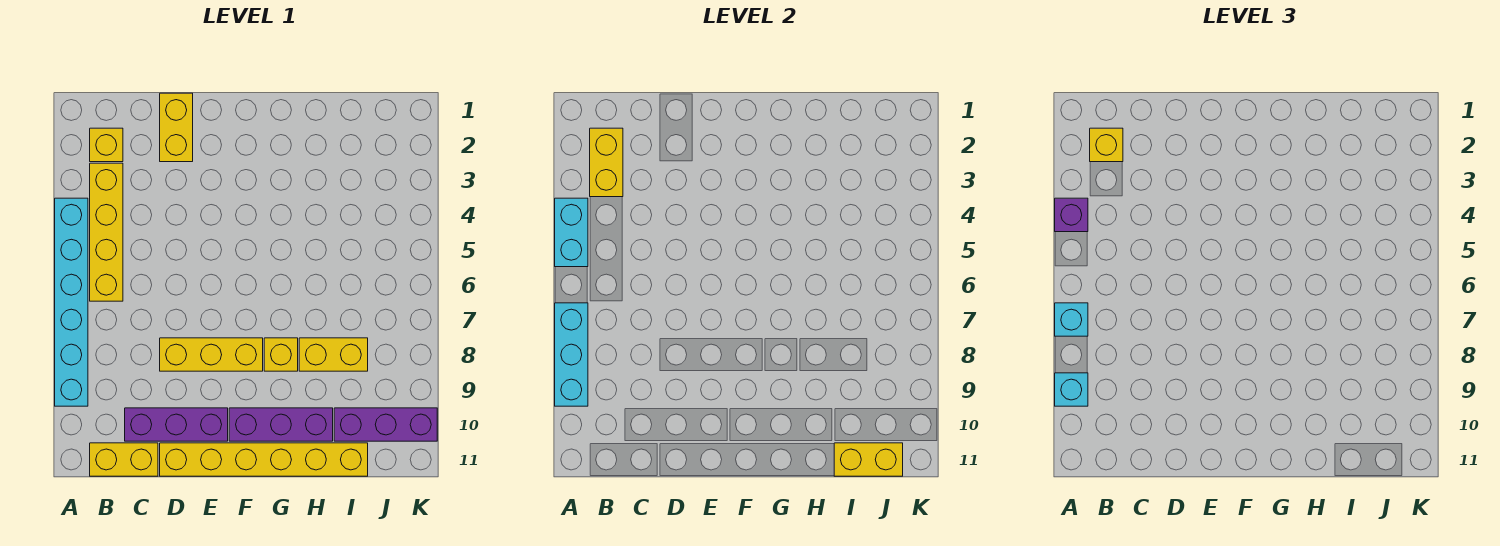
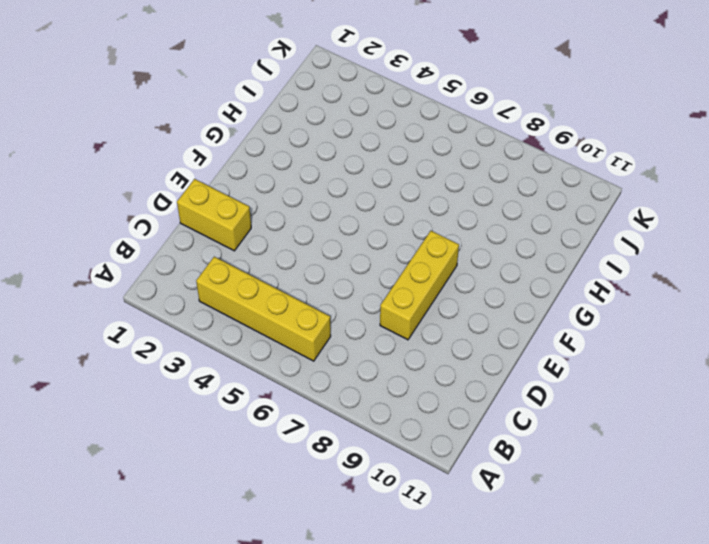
none -> cyan brick A4:A9 level 1
none -> yellow brick B2 level 1
none -> yellow brick B11:C11 level 1

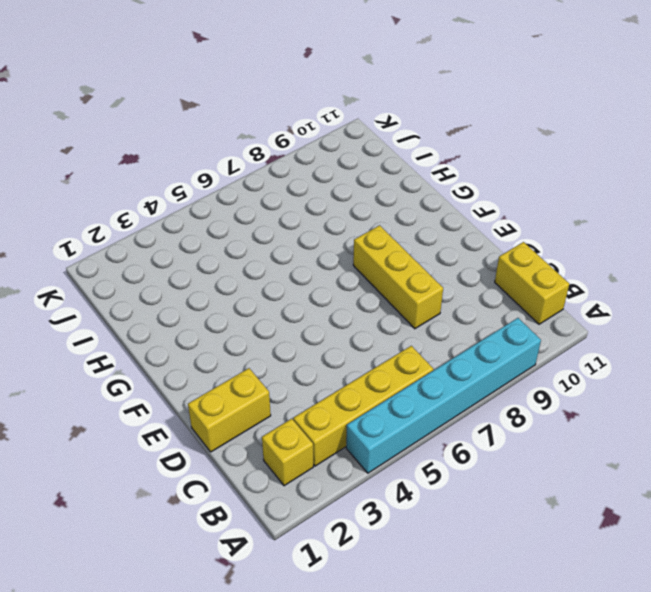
none -> purple brick C10:E10 level 1
none -> yellow brick D11:I11 level 1
none -> purple brick F10:H10 level 1

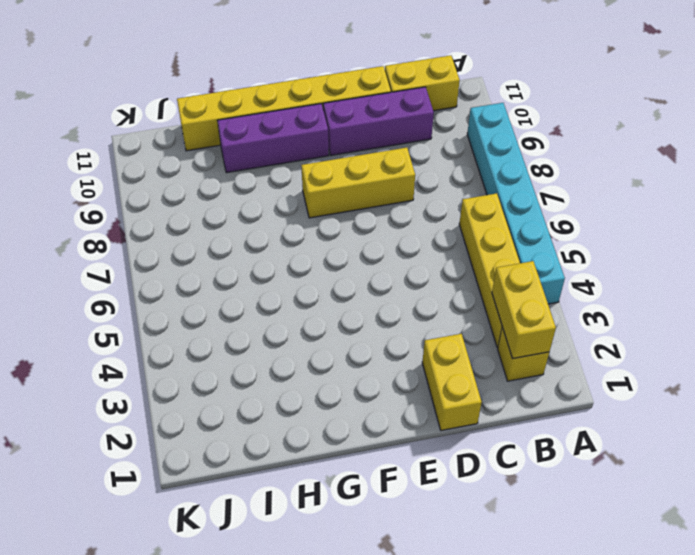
none -> yellow brick G8 level 1
none -> yellow brick H8:I8 level 1
none -> purple brick I10:K10 level 1

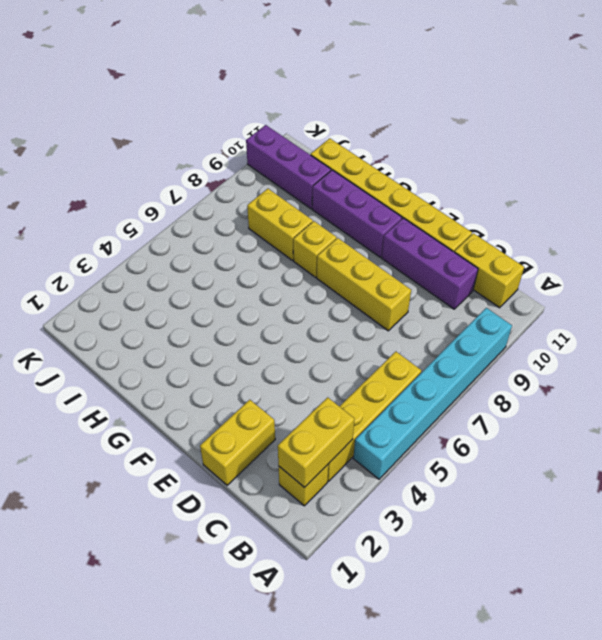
none -> cyan brick A4:A5 level 2
none -> cyan brick A7:A9 level 2
none -> yellow brick I11:J11 level 2

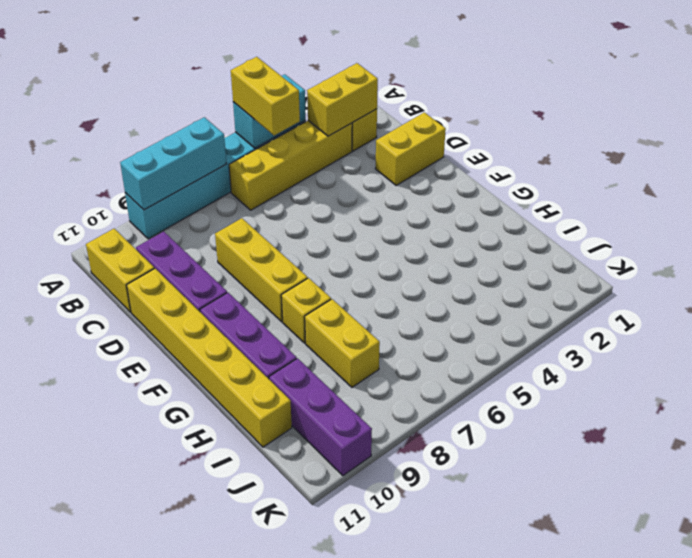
yellow brick A5:B5 level 3 -> yellow brick I11:J11 level 2
none -> purple brick A4 level 3
none -> cyan brick A7 level 3
none -> cyan brick A9 level 3

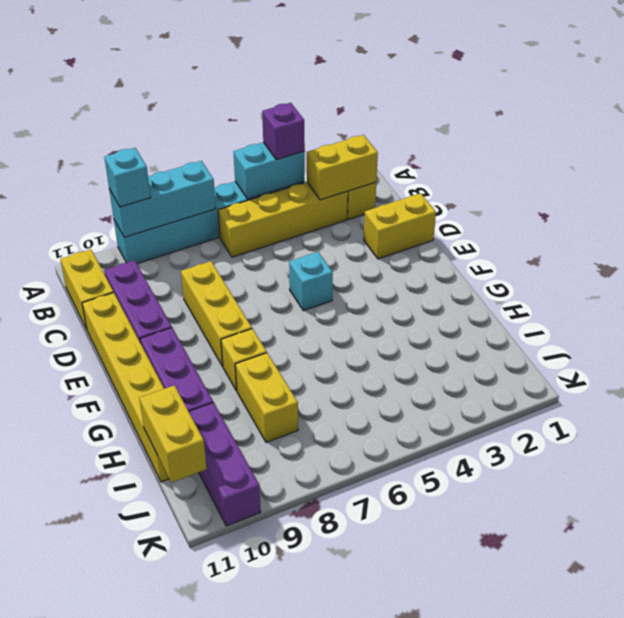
cyan brick E5 level 1 -> cyan brick A7 level 3
none -> yellow brick B2 level 3

